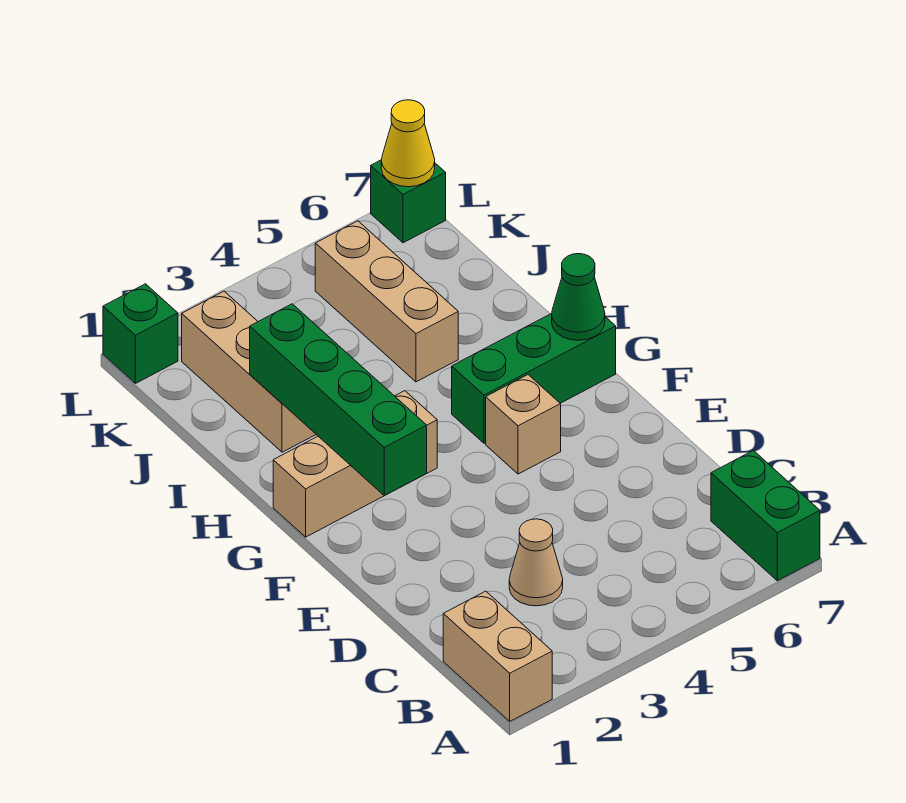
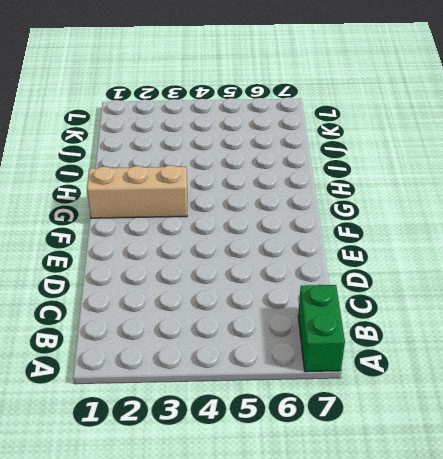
none -> tan brick A1:B1 level 1
none -> tan cone C3 level 1
none -> tan brick F5 level 1

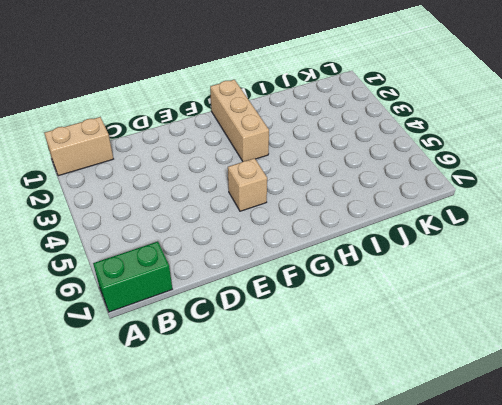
none -> tan cone C3 level 1
none -> green brick G5:G7 level 1
none -> tan brick I2:K2 level 1

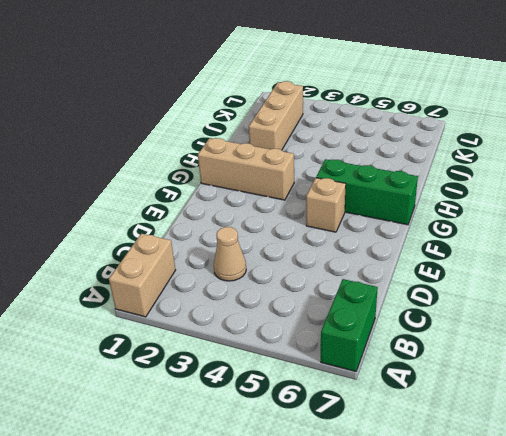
none -> tan brick I5:K5 level 1
none -> green brick L1 level 1
none -> green brick L7 level 1

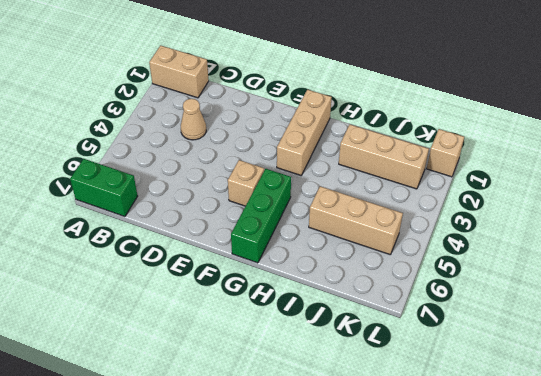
tan brick L1 level 1 -> green brick L1 level 1
none -> green brick L7 level 1
none -> green brick F2:I2 level 2
none -> green cone G7 level 2

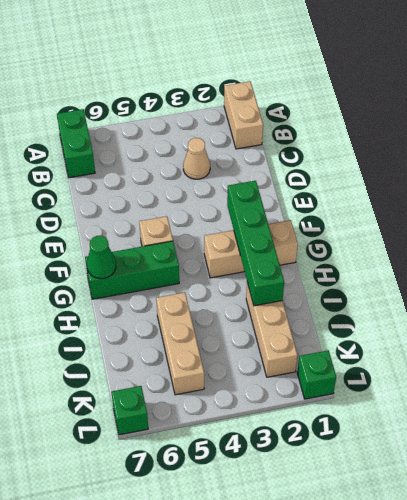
none -> yellow cone L7 level 2

